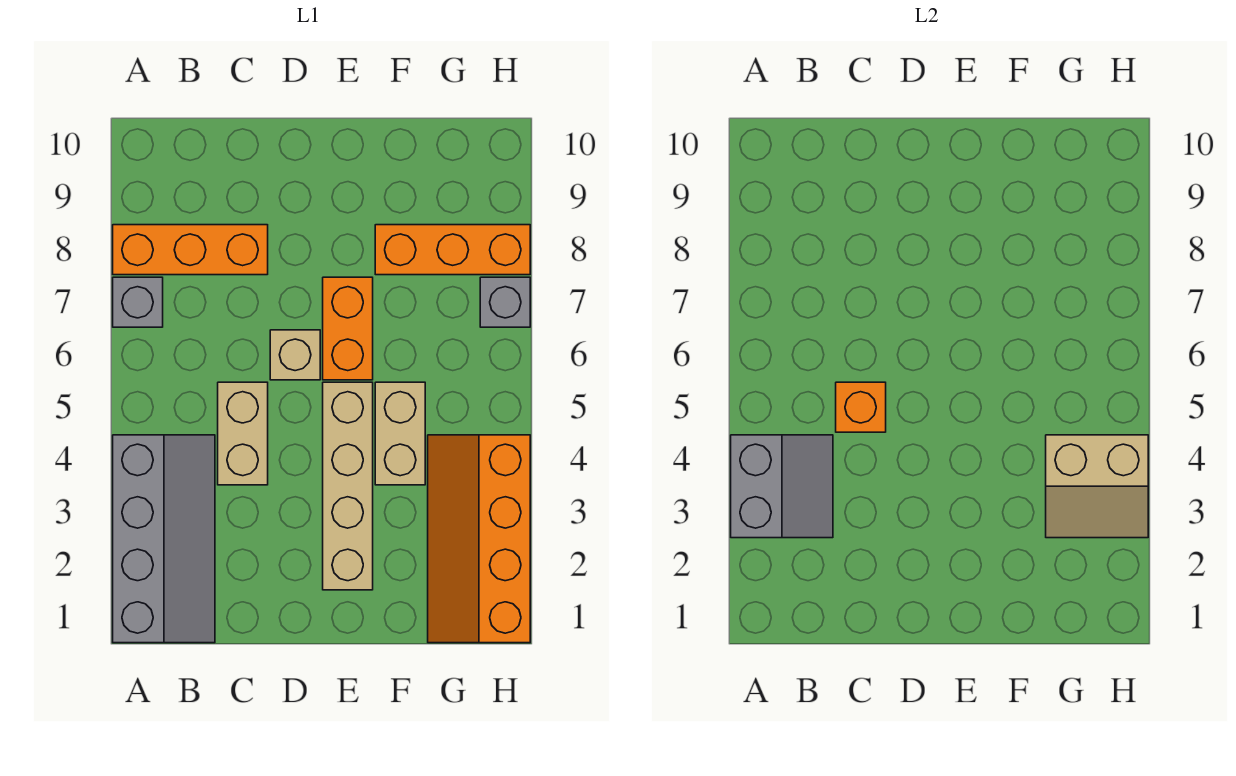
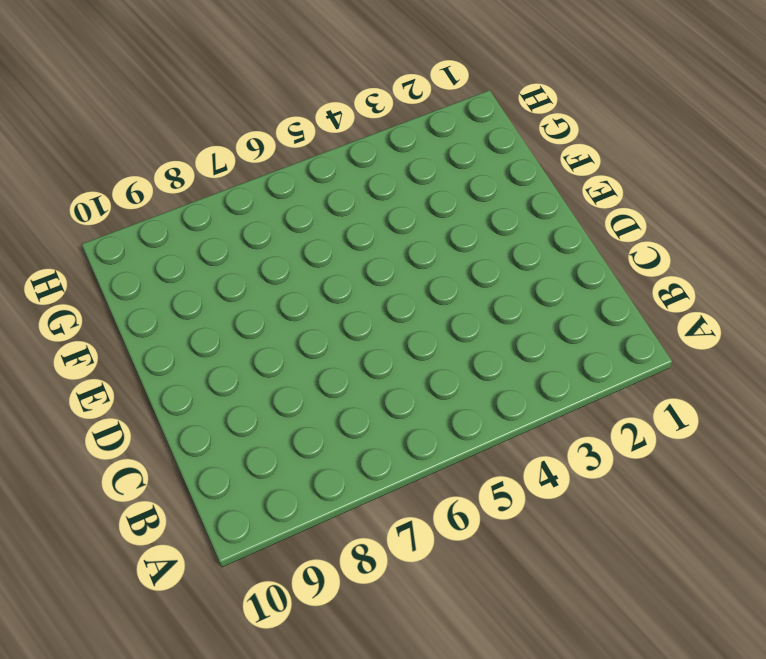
none -> grey slope A1:B4 level 1 top A
none -> grey brick A7 level 1
none -> orange brick A8:C8 level 1

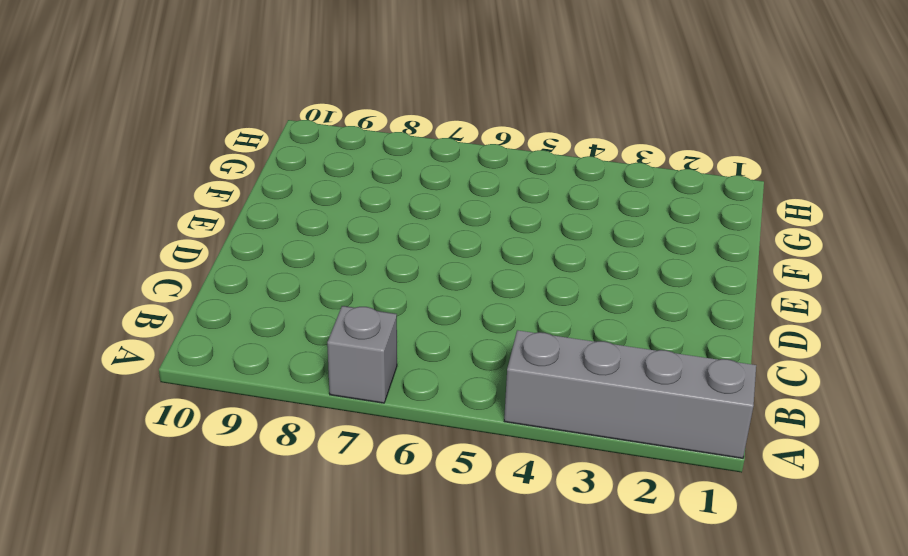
none -> orange brick A8:C8 level 1
none -> tan brick C4:C5 level 1
none -> tan brick D6 level 1

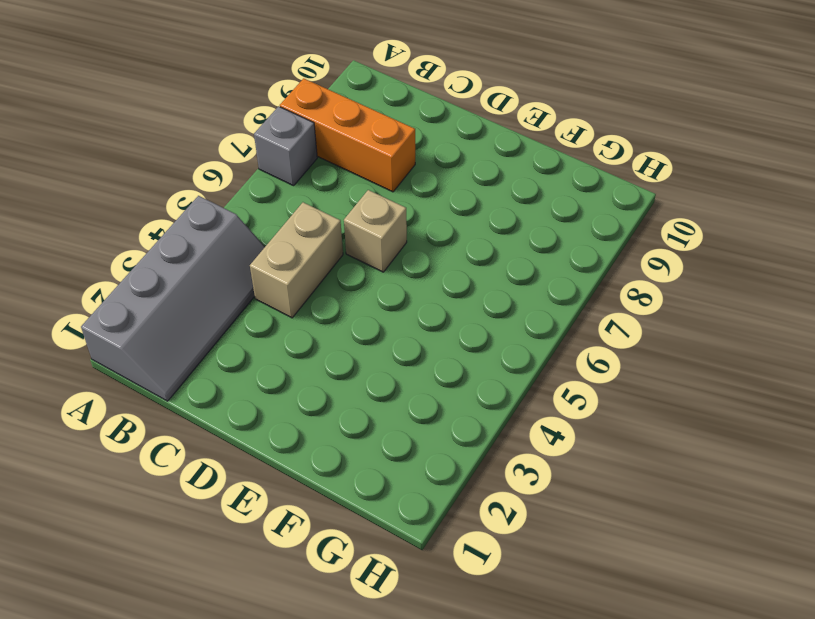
none -> tan brick E2:E5 level 1
none -> orange brick E6:E7 level 1
none -> tan brick F4:F5 level 1

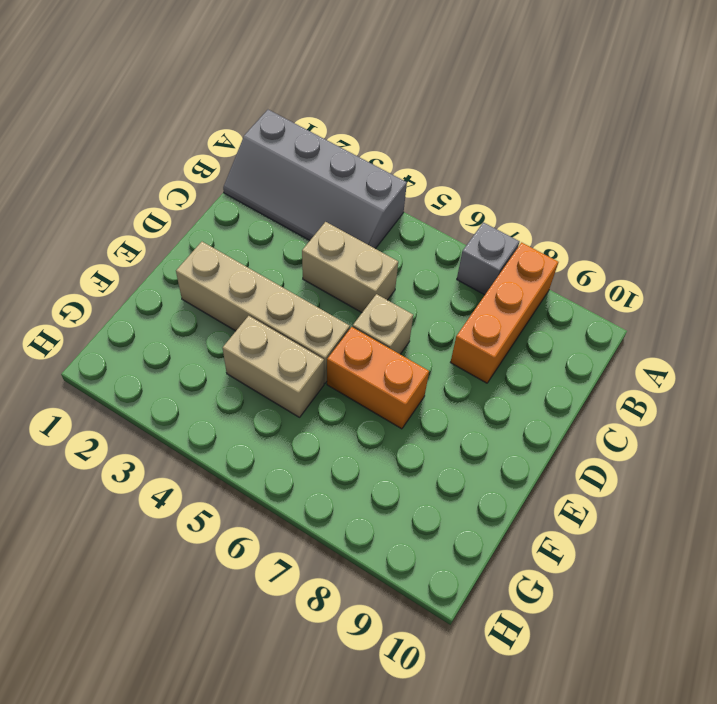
none -> orange brick F8:H8 level 1
none -> orange slope G1:H4 level 1 top H
none -> grey brick H7 level 1

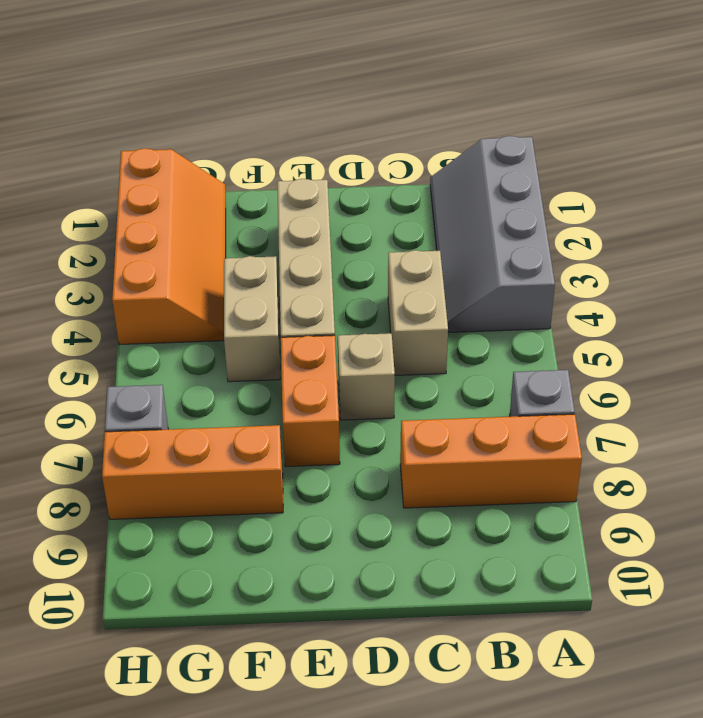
none -> grey slope A3:B4 level 2 top A
none -> orange brick C5 level 2
none -> tan slope G3:H4 level 2 top 4

